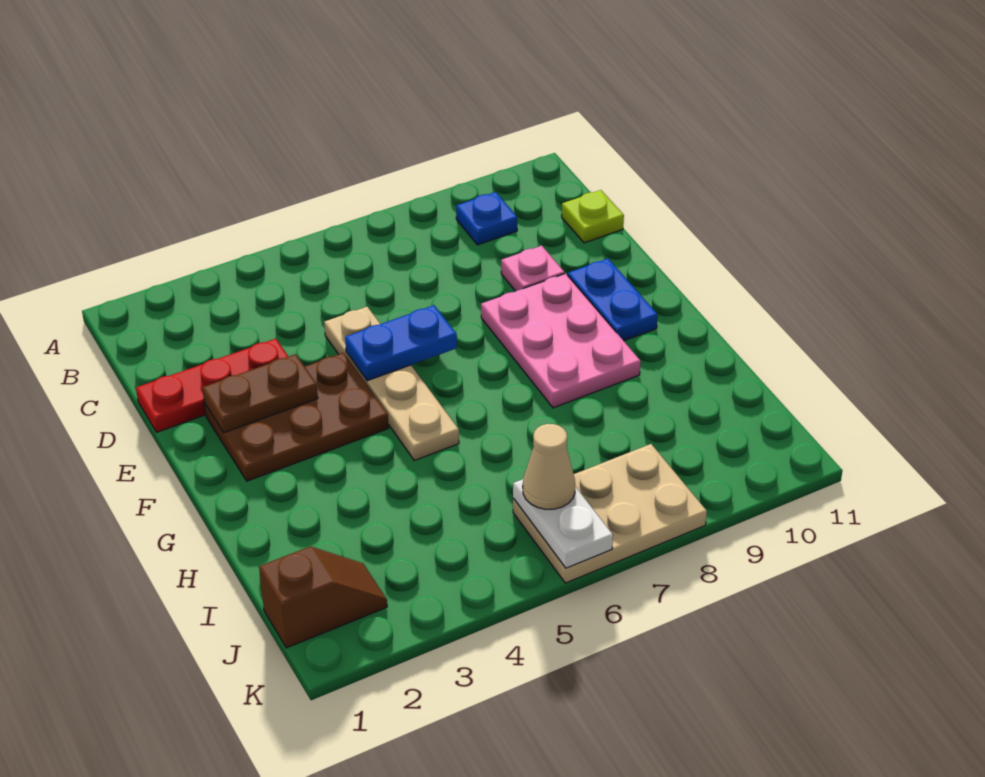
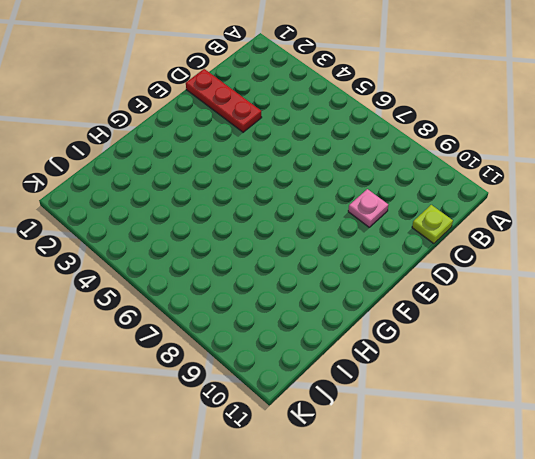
none -> blue plate B9 level 1
none -> tan plate D5:G5 level 1
none -> brown plate E2:F4 level 1

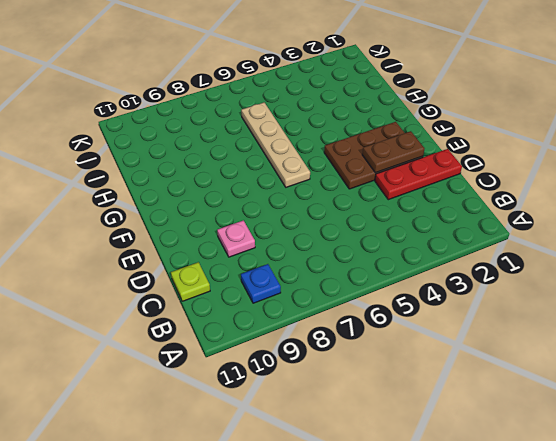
tan plate F6:I6 level 1 -> tan plate D5:G5 level 1
none -> pink plate E8:G9 level 1
none -> blue plate E10:F10 level 1
none -> brown slope J1:J2 level 1 top 1

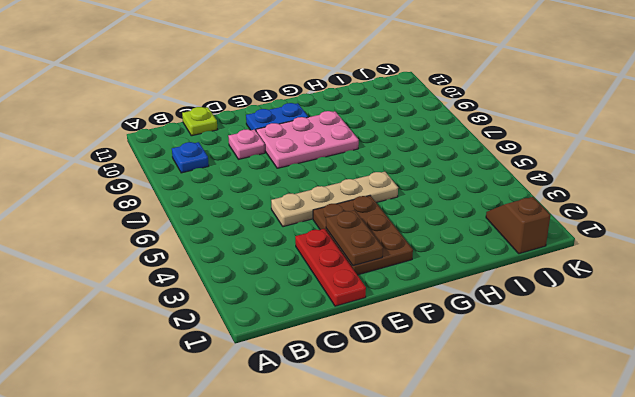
none -> tan plate J6:K8 level 1
none -> blue plate E5:E6 level 2
none -> white plate J6:K6 level 2

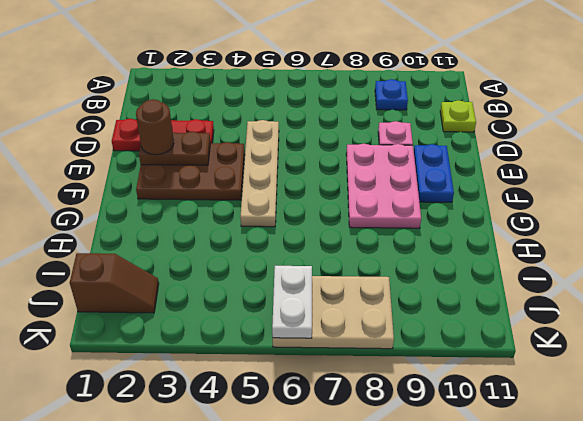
brown round brick E2 level 3 -> none
none -> blue plate E5:E6 level 2
none -> tan cone J6 level 3

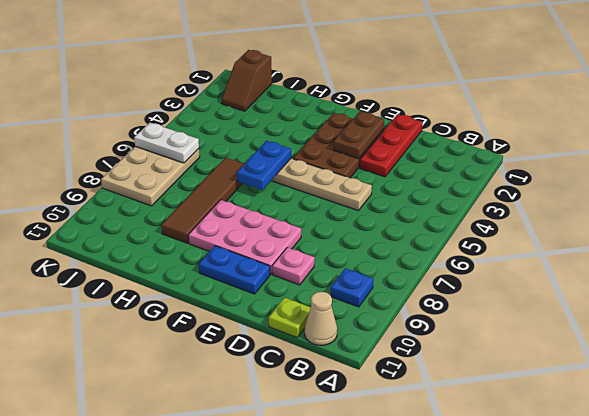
tan cone B11 level 1 -> tan cone J6 level 3
blue plate G5:G6 level 2 -> blue plate E5:E6 level 2
brown tile H6:H9 level 1 -> none

